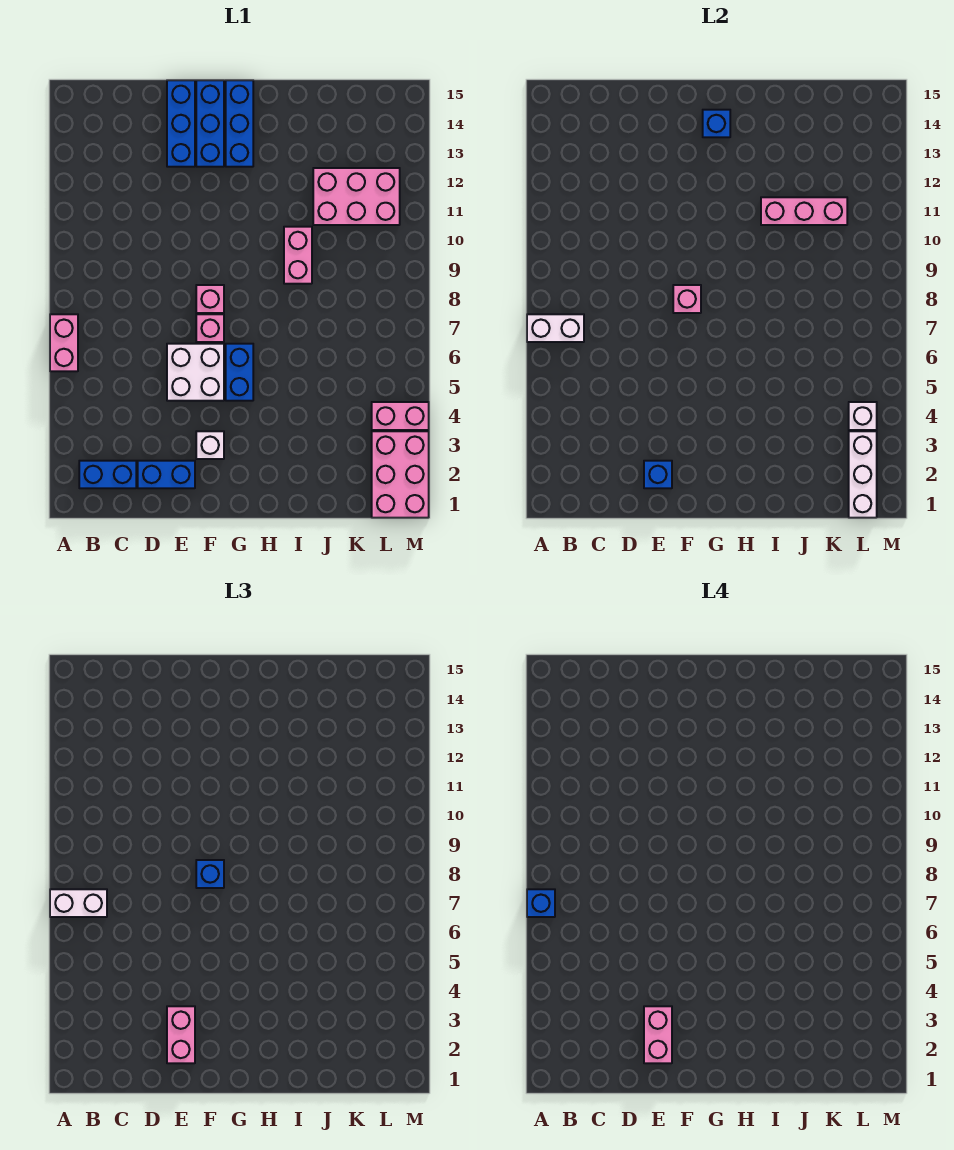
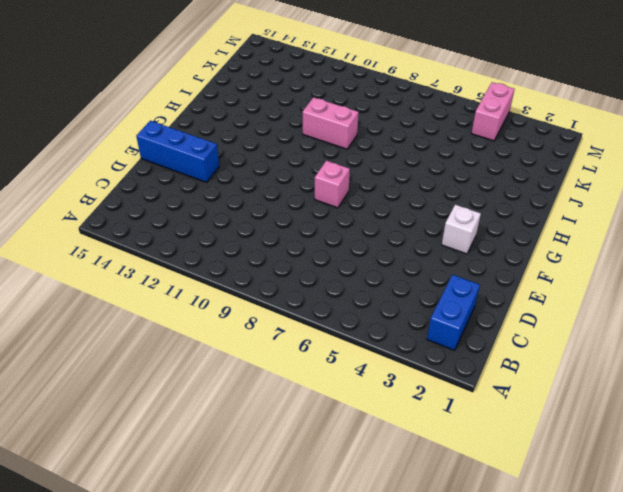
none -> pink brick A6:A7 level 1
none -> blue brick D2:E2 level 1
none -> white brick E5:F6 level 1

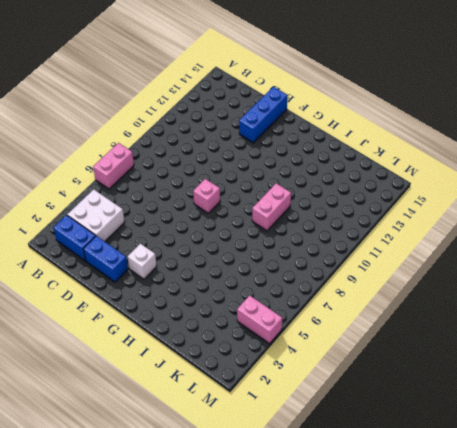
white brick B3:C4 level 1 -> white brick E5:F6 level 1
none -> pink brick F7 level 1
none -> blue brick F13:F15 level 1
none -> blue brick G5:G6 level 1

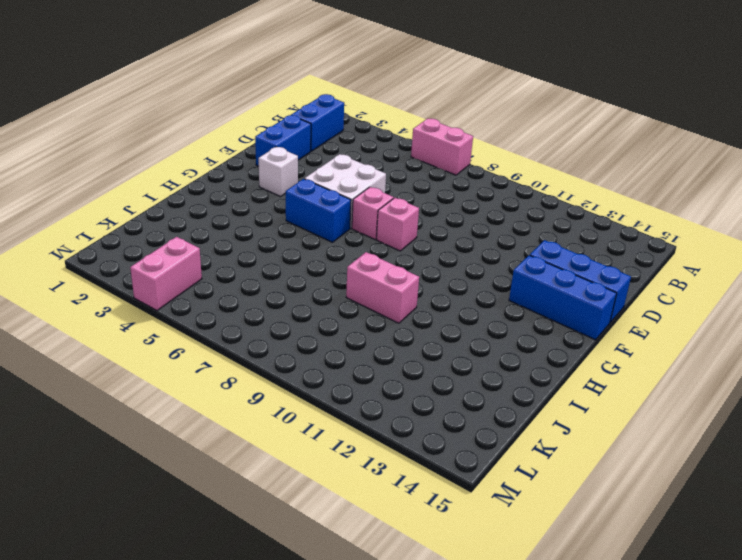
none -> blue brick G13:G15 level 1
none -> pink brick J11:L12 level 1
none -> pink brick L1:M3 level 1

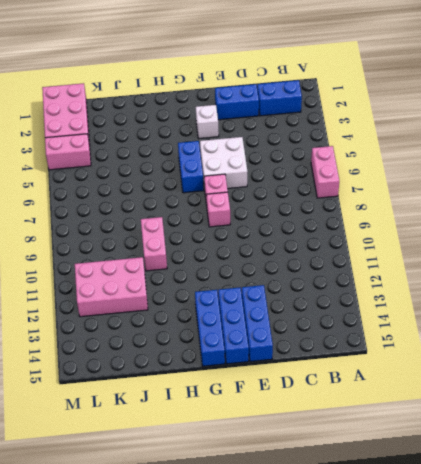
none -> white brick A7:B7 level 2
none -> blue brick E2 level 2
none -> pink brick F8 level 2

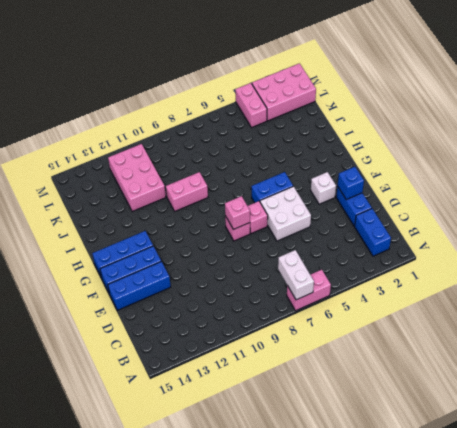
none -> blue brick G14 level 2
none -> pink brick I11:K11 level 2
none -> white brick L1:L3 level 2

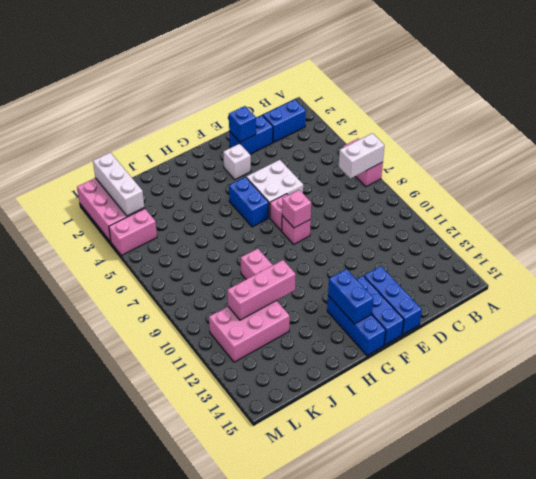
blue brick G13:G14 level 2 -> blue brick G14 level 2
none -> white brick L4 level 2
none -> white brick A7:B7 level 3
none -> pink brick E2:E3 level 3

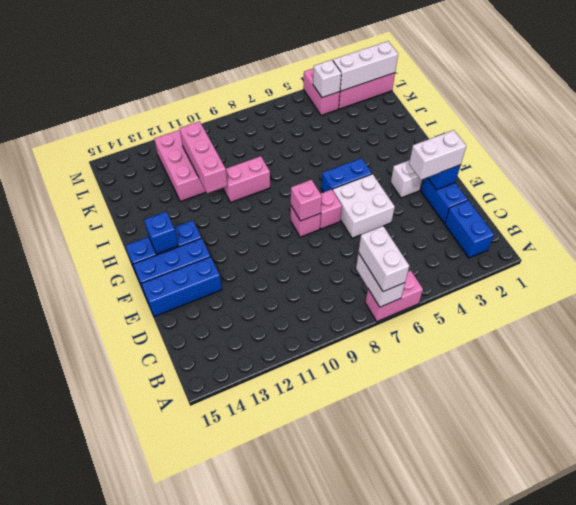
white brick E2:E3 level 3 -> pink brick E2:E3 level 3
none -> blue brick F8 level 3
none -> blue brick A7 level 4
none -> pink brick E2:E3 level 4

